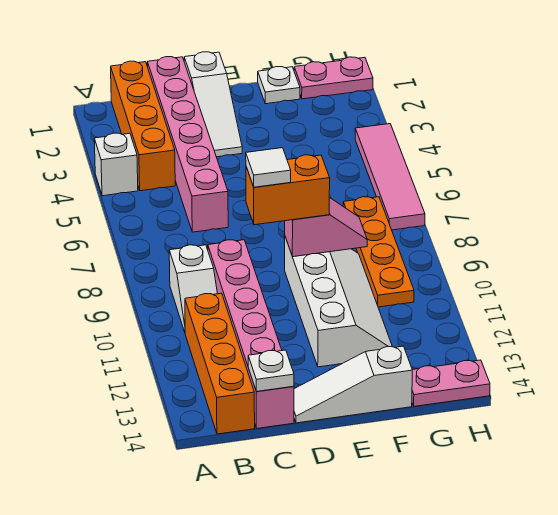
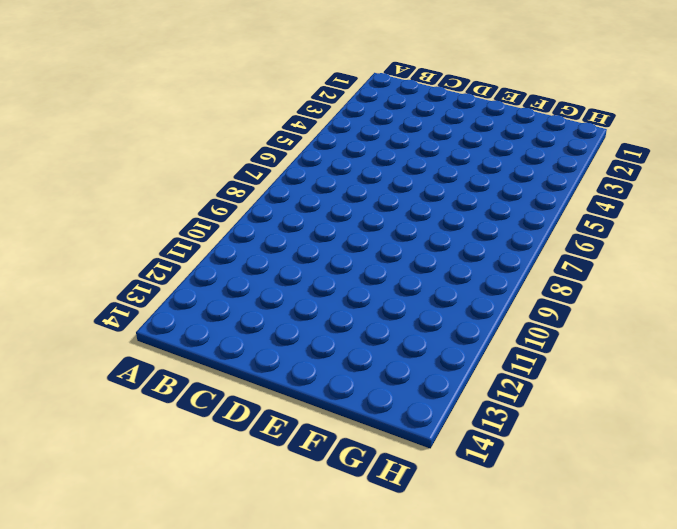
none -> white brick A4 level 1
none -> orange brick B1:B4 level 1
none -> white slope B9:B10 level 1 top 9

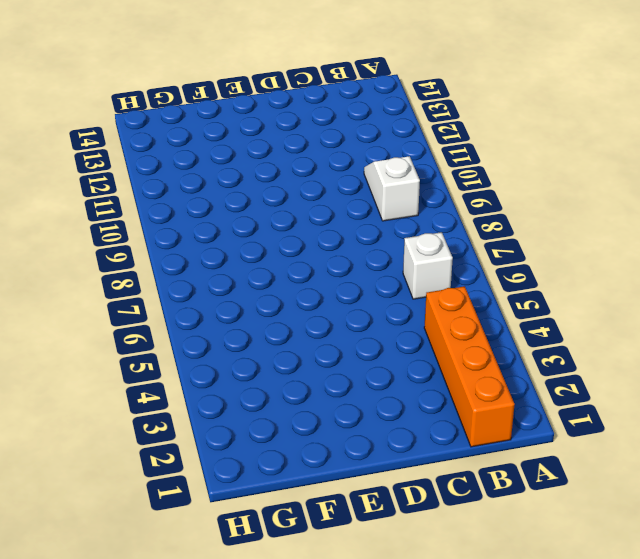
white brick B6 level 1 -> white brick A4 level 1
none -> orange brick B11:B14 level 1
none -> pink brick C1:C6 level 1
none -> pink brick C9:C14 level 1

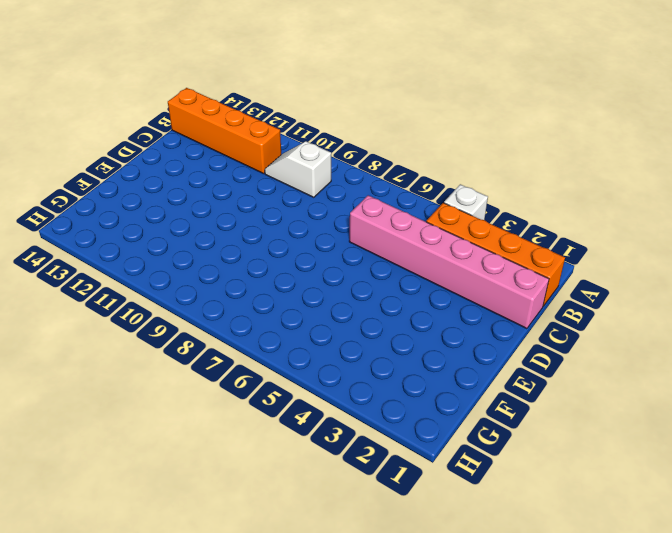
none -> pink brick C9:C14 level 1
none -> white slope D1:D3 level 1 top 1
none -> white slope D14:F14 level 1 top F

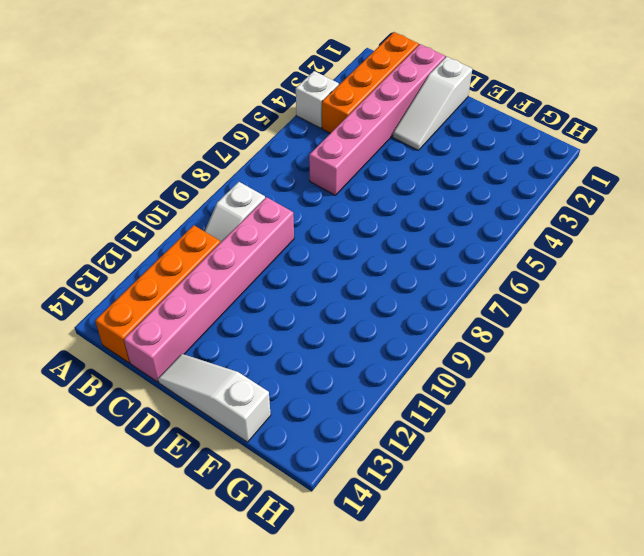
none -> white slope E9:F12 level 1 top E
none -> white plate F1 level 1
none -> pink plate G1:H1 level 1

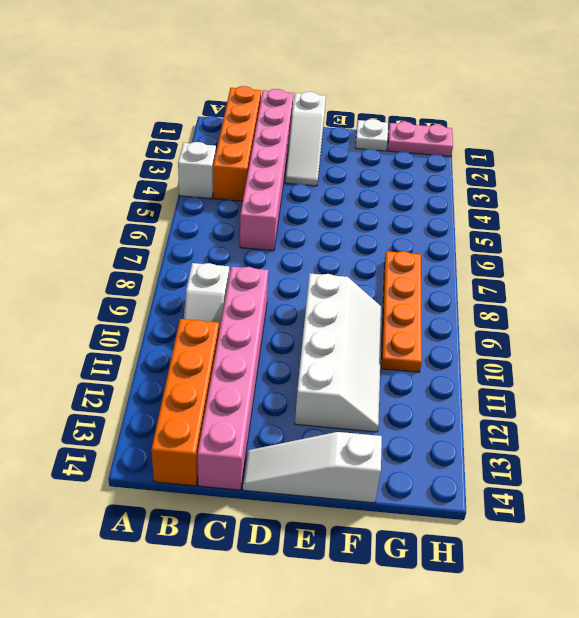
none -> pink plate G14:H14 level 1
none -> pink tile H4:H7 level 1
none -> white plate C14 level 2

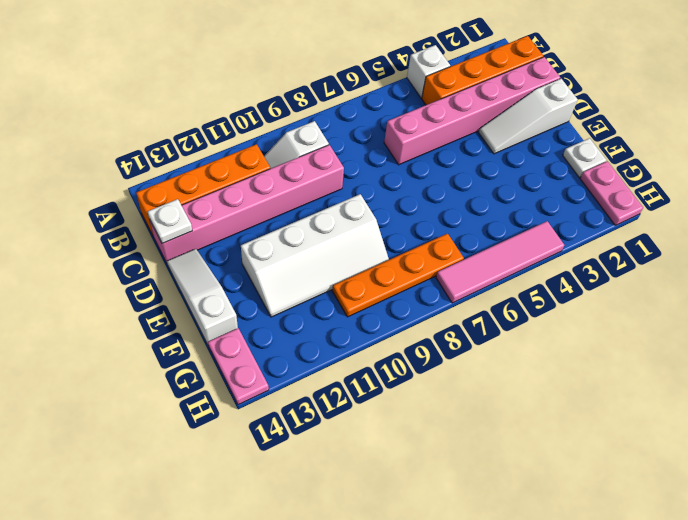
none -> pink slope E9:F9 level 2 top E
none -> orange brick D9:E9 level 3
none -> white tile D9 level 4

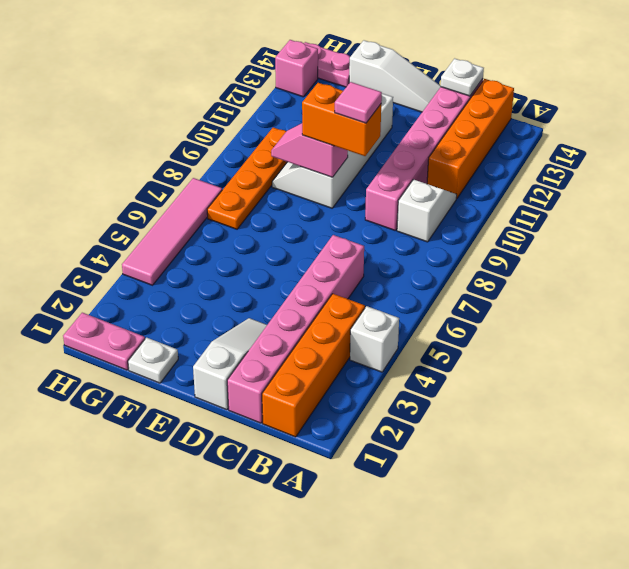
pink tile D9 level 4 -> white tile D9 level 4
pink brick H13 level 1 -> none

